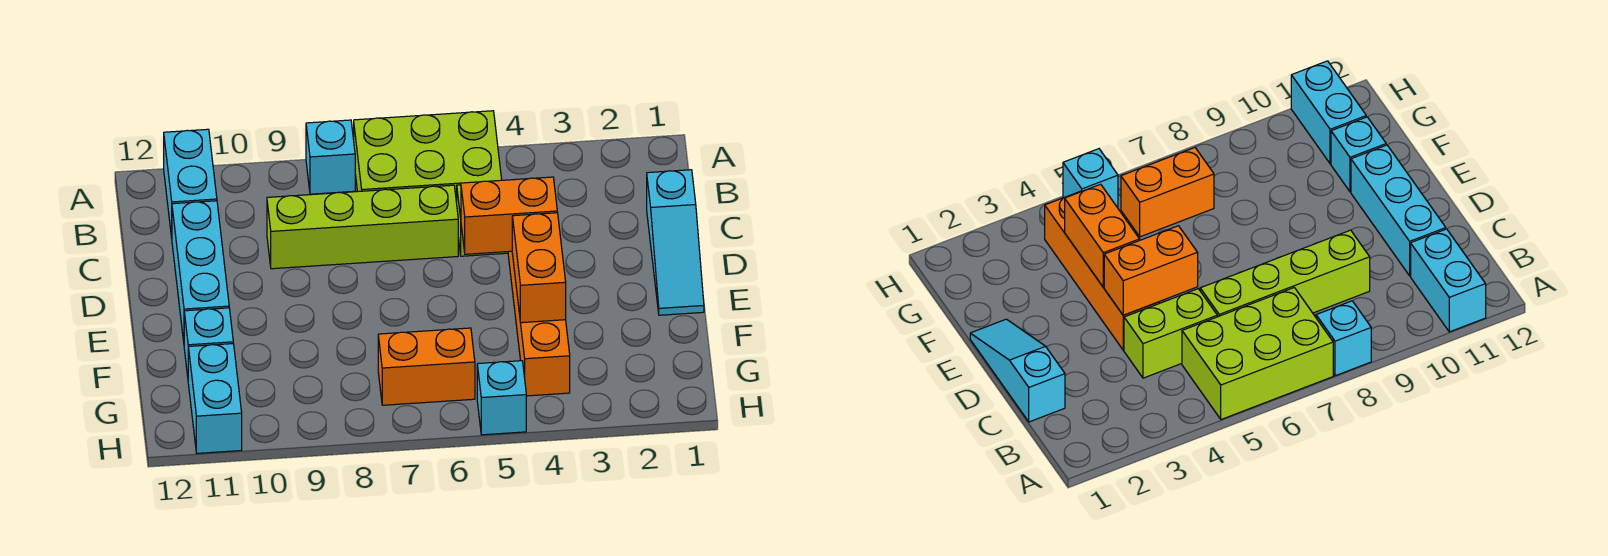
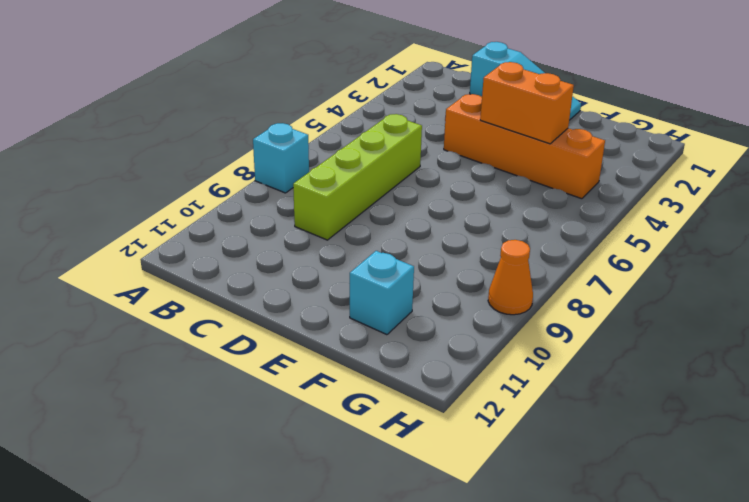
orange cone H9 level 1 -> none
none -> lime brick A5:B7 level 1
none -> cyan brick A11:B11 level 1
none -> lime brick C4:C5 level 1

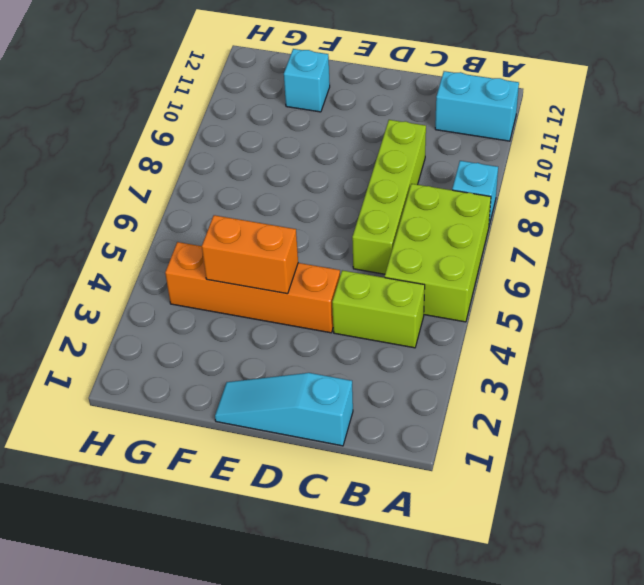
lime brick B4:C4 level 1 -> lime brick C4:C5 level 1
none -> cyan brick C11:E11 level 1
none -> orange brick G6:G7 level 1
none -> cyan brick G11:H11 level 1

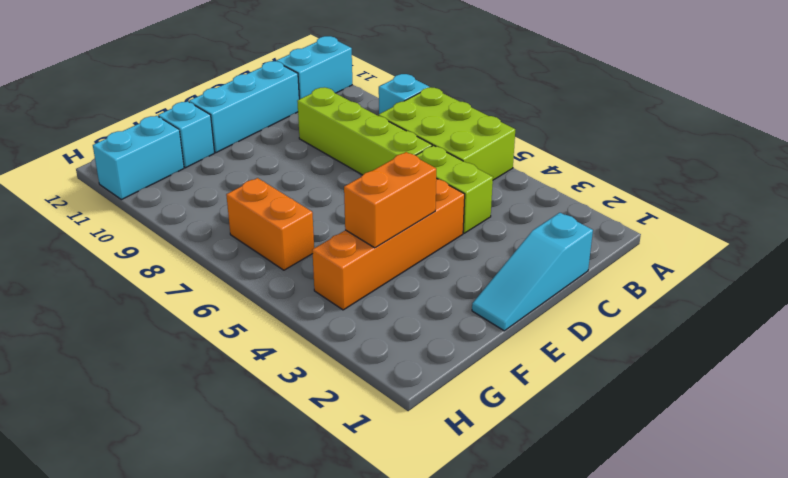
none -> cyan brick H5 level 1
none -> orange brick D4:D5 level 2

